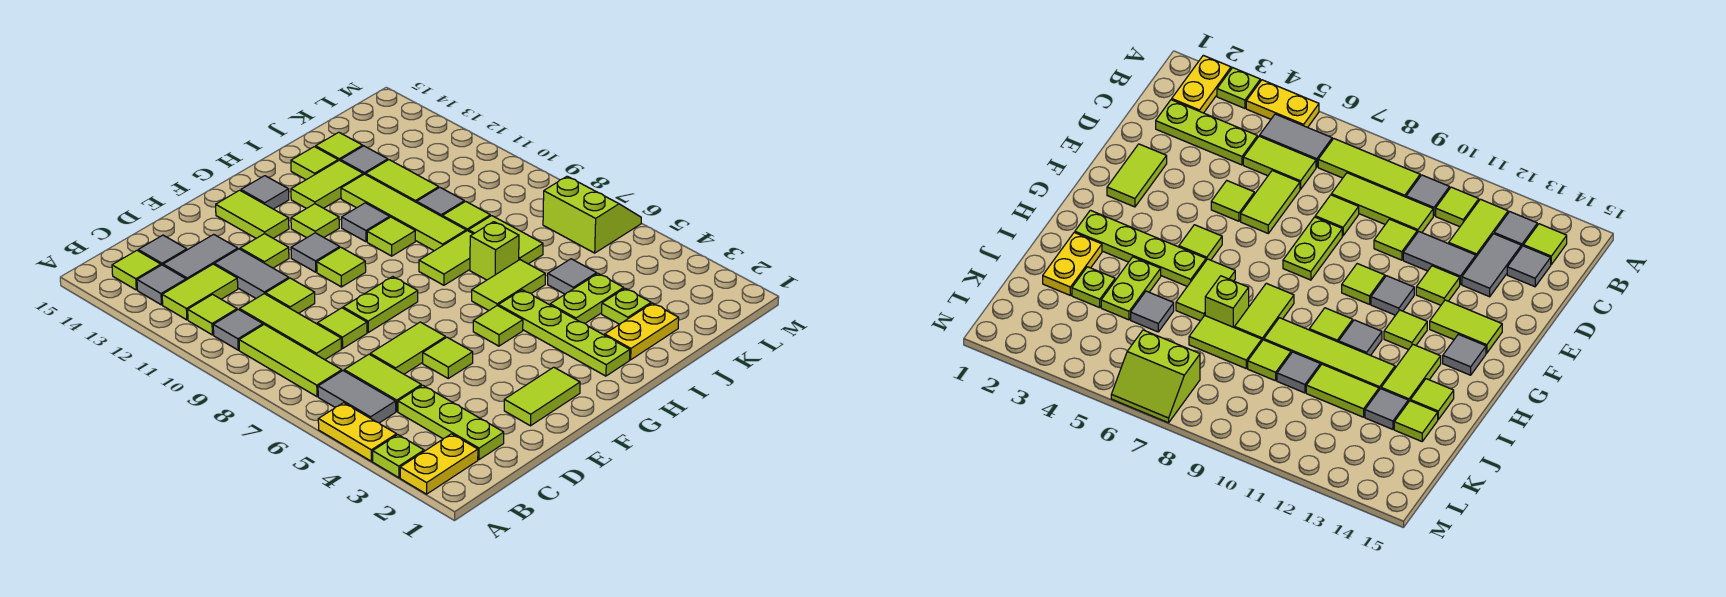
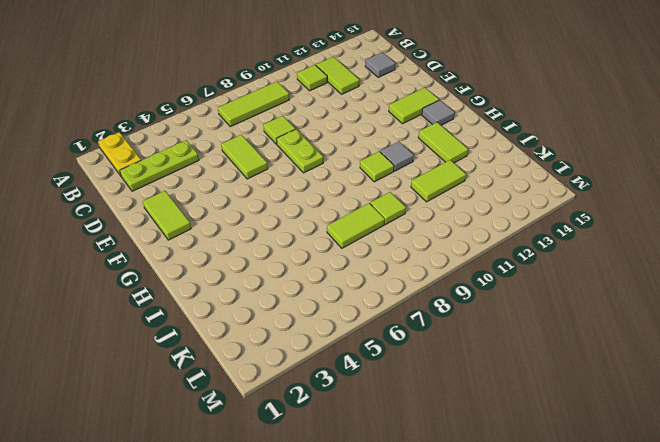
none -> lime plate A3 level 1
none -> yellow plate A4:A5 level 1
none -> grey tile B5:B6 level 1
none -> grey tile B10 level 1

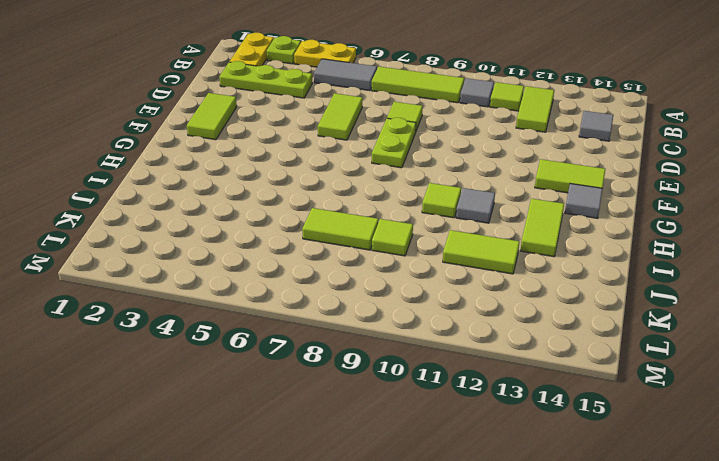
none -> grey tile B13 level 1
none -> lime tile B14 level 1
none -> lime tile C5:C6 level 1
none -> lime tile C8:C10 level 1

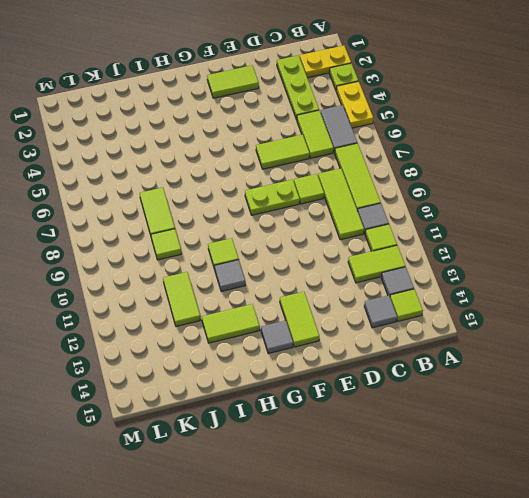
none -> grey tile C13:D13 level 1
none -> lime tile D10 level 1
none -> grey tile D11:D12 level 1
none -> lime tile E5 level 1

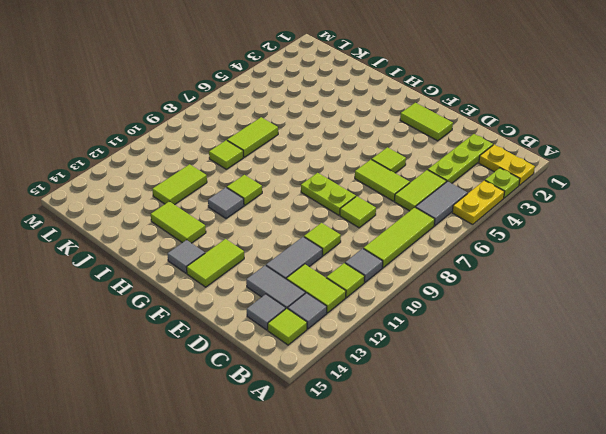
none -> lime tile C8:C10 level 1
none -> lime tile E12 level 1
none -> lime tile F10 level 1
none -> grey tile F11 level 1

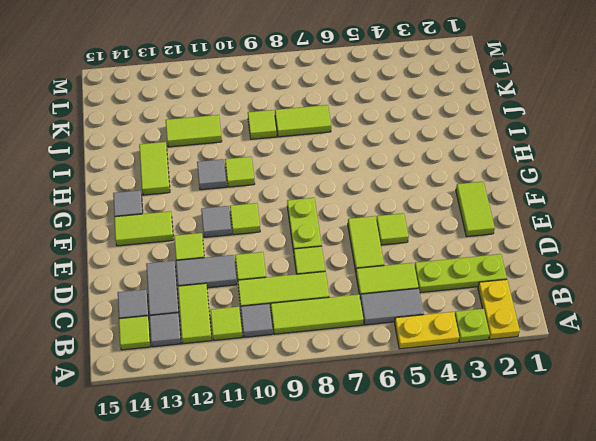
none -> lime tile G5 level 1
none -> lime tile G12 level 1
none -> lime plate H2:H5 level 1
none -> lime tile H6:I6 level 1

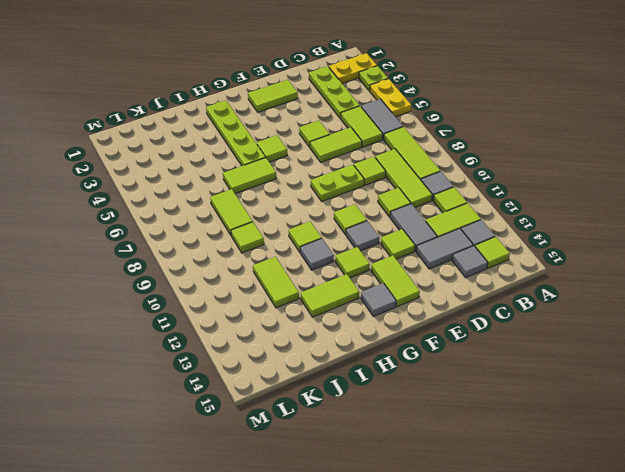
none -> lime tile H8:I8 level 1
none -> yellow plate I2:J2 level 1
none -> lime plate I4:J4 level 1
none -> lime brick I7 level 1

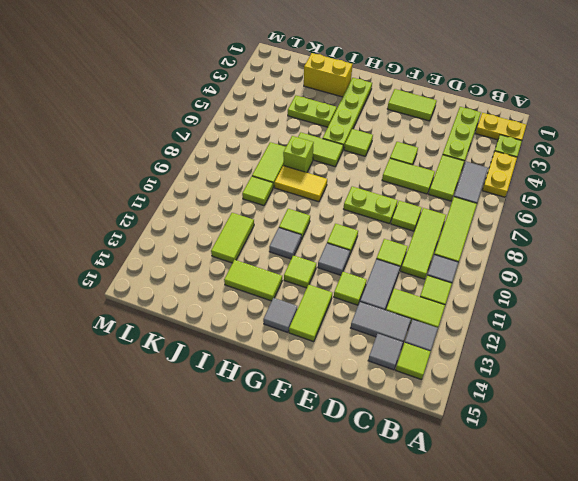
yellow tile H8:I8 level 1 -> lime tile H8:I8 level 1
yellow brick I2:J2 level 1 -> yellow plate I2:J2 level 1
none -> lime tile I9:I12 level 1
none -> lime tile I14 level 1
none -> lime plate J3 level 1
none -> grey tile J5 level 1

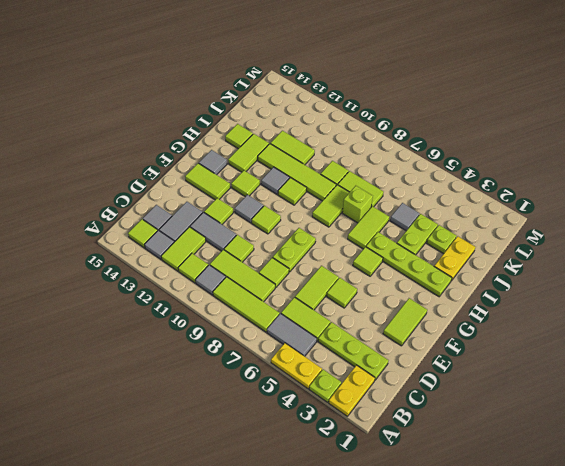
none -> grey tile J10 level 1
none -> grey tile J13 level 1
none -> lime tile J14 level 1
none -> lime slope L6:M7 level 1 top L

